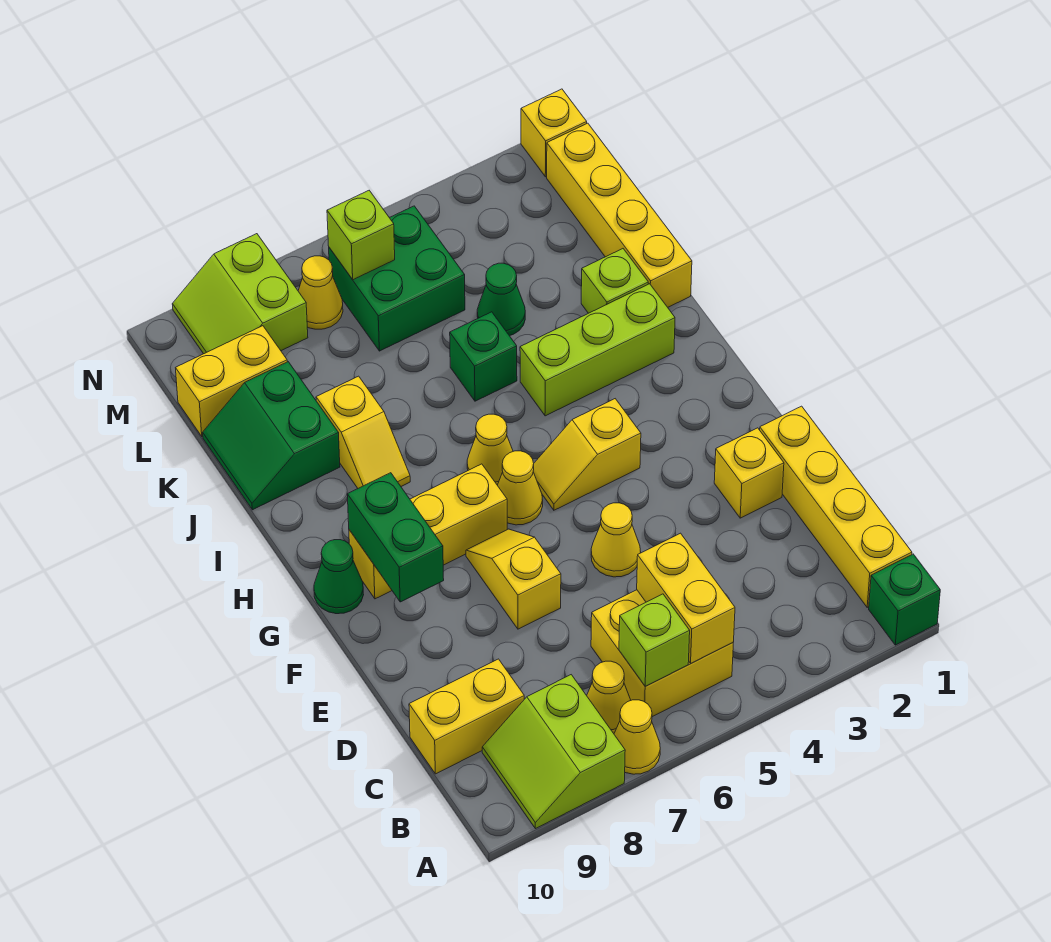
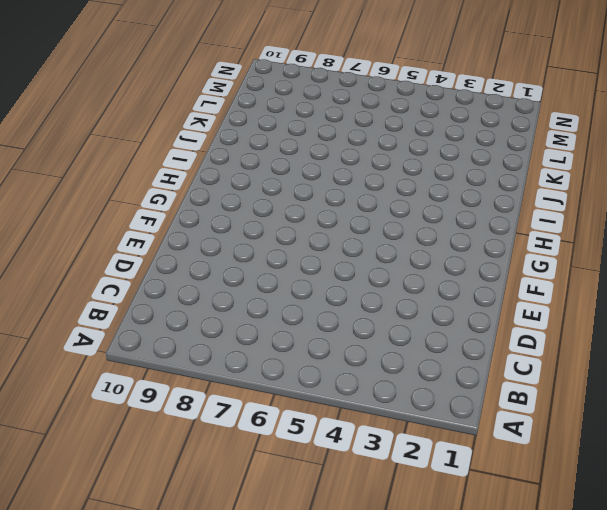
none -> green brick A1 level 1
none -> yellow cone A7 level 1
none -> lime slope A8:B9 level 1 top 8
none -> yellow brick B1:E1 level 1

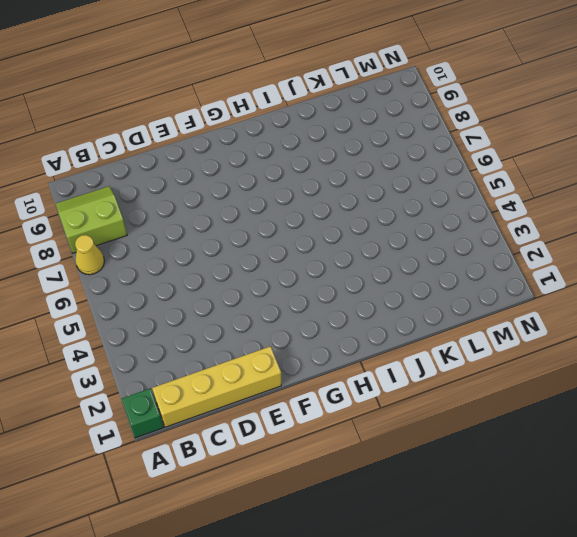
none -> yellow brick B5:C6 level 1
none -> yellow cone B7 level 1
none -> yellow brick C9:C10 level 1
none -> yellow brick E2 level 1

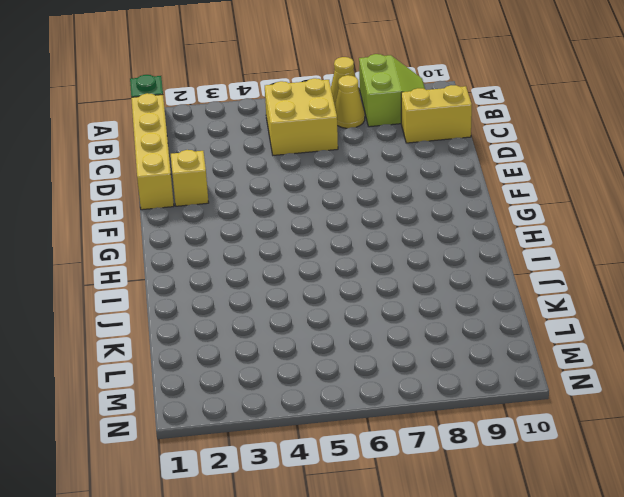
none -> yellow cone E5 level 1
none -> yellow slope E7:F7 level 1 top E
none -> yellow slope G4:G5 level 1 top 4
none -> yellow cone G6 level 1

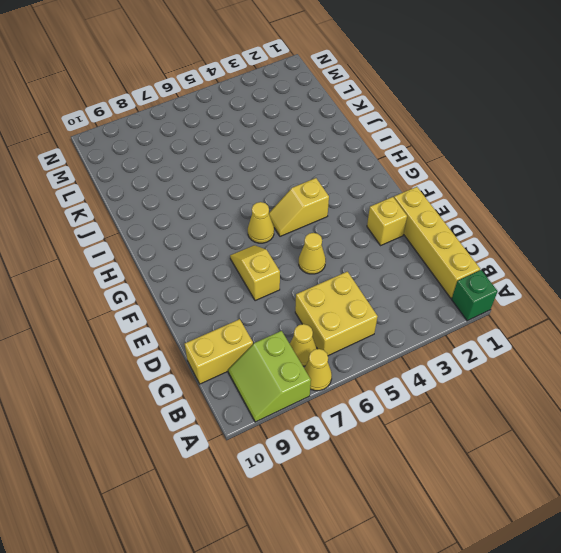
none -> yellow brick G7:G9 level 1
none -> green cone G10 level 1
none -> yellow cone H6 level 1
none -> lime brick I2:I4 level 1

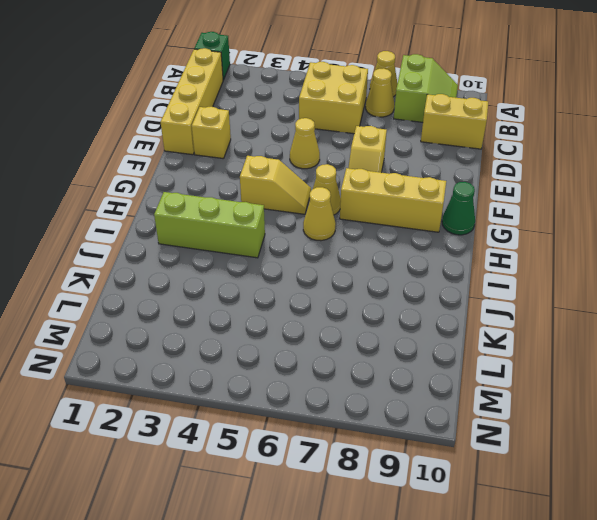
none -> yellow slope I8:J8 level 1 top J
none -> yellow brick J1:M1 level 1
none -> lime brick J2 level 1
none -> green brick J5 level 1

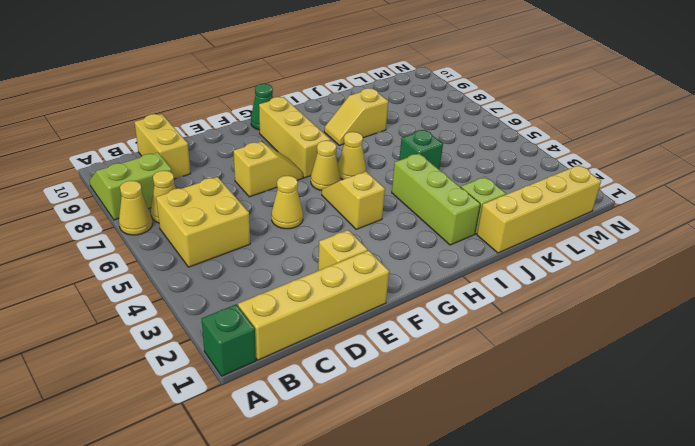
none -> green slope J9:K10 level 1 top 9
none -> green cone K4 level 1
none -> green brick L5:M6 level 1
none -> yellow brick L9:L10 level 1

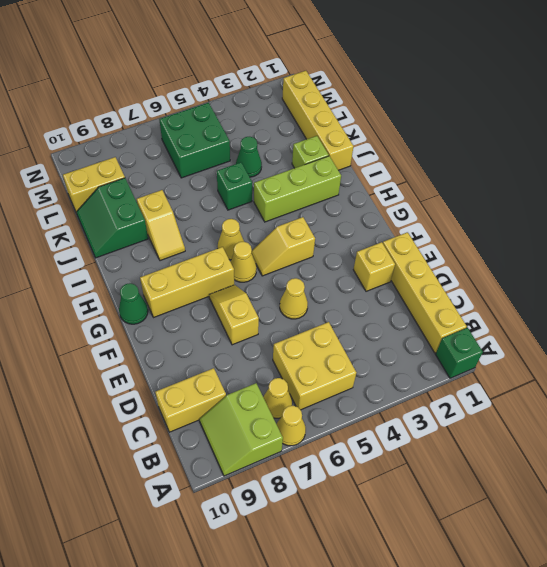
none -> yellow cone M7 level 1
none -> lime slope M8:N9 level 1 top 8
none -> yellow brick N1 level 1
none -> yellow brick B5:C5 level 2

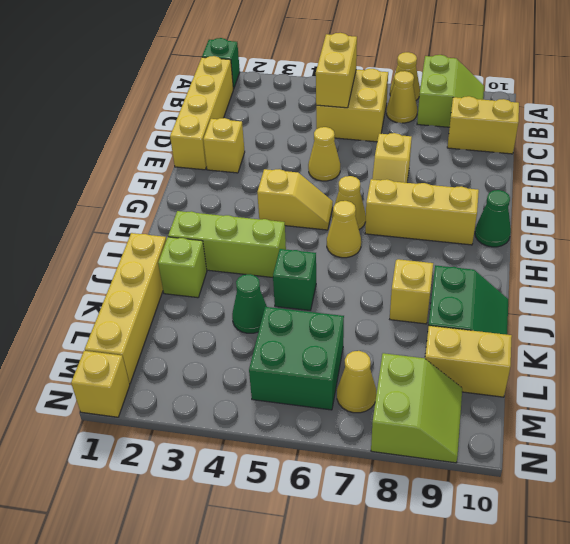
none -> lime brick B6 level 2
none -> green brick F9:G9 level 2
none -> lime brick M6 level 2

